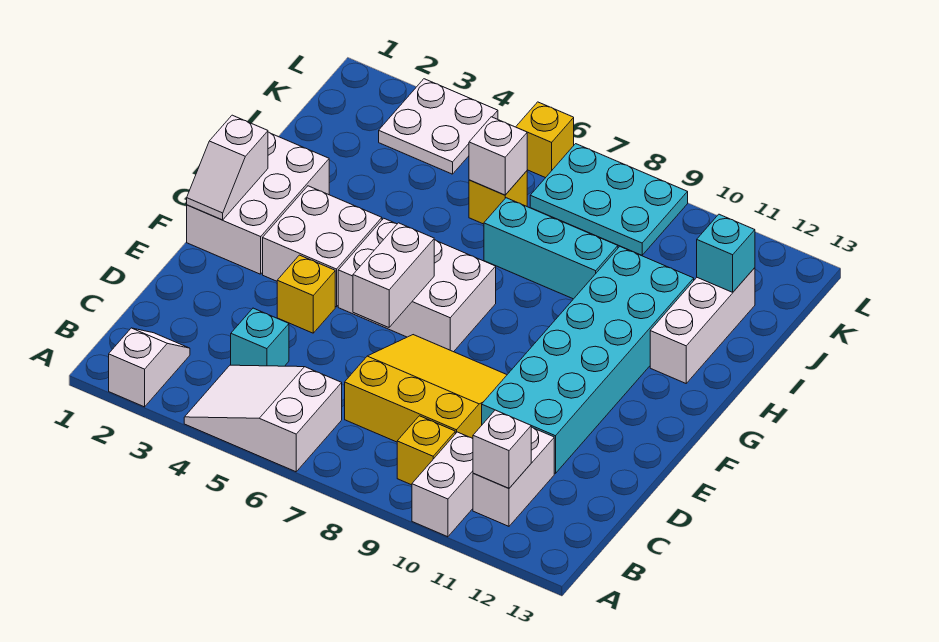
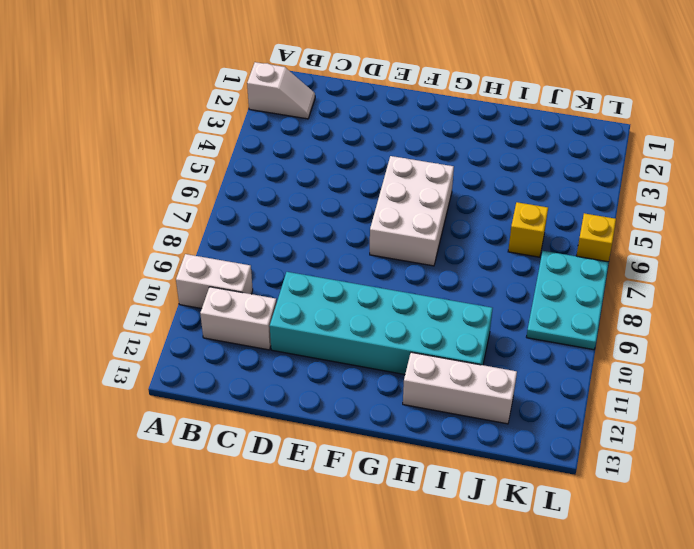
none -> white slope A4:B6 level 1 top 6
none -> yellow brick B9 level 1
none -> cyan brick C4 level 1

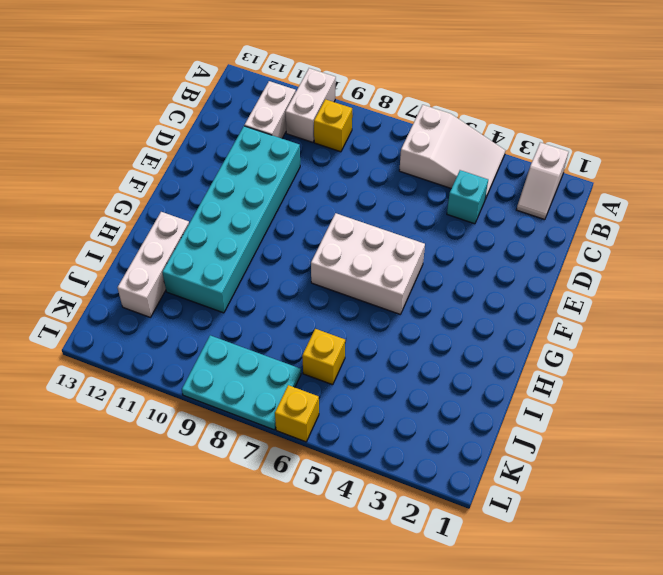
none -> yellow slope C7:E9 level 1 top C
none -> yellow brick E4 level 1
none -> white brick F1:H2 level 1

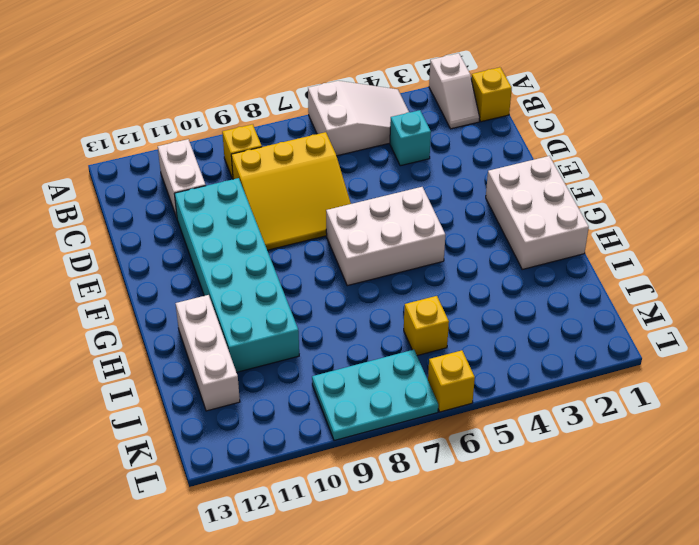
yellow brick B1 level 1 -> yellow brick E4 level 1
none -> white brick A10:B10 level 1
none -> white brick F3:G4 level 1
none -> cyan brick I7:I9 level 1

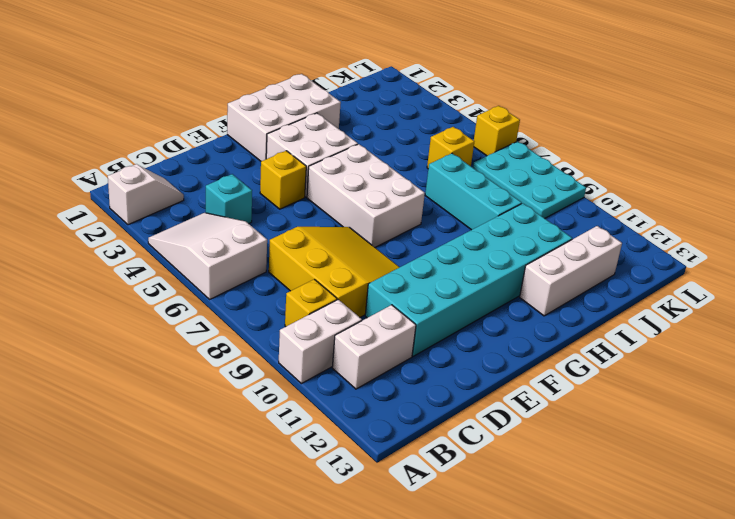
none -> white plate K3:L4 level 1
none -> white brick B11 level 2
none -> white brick E6:F6 level 2

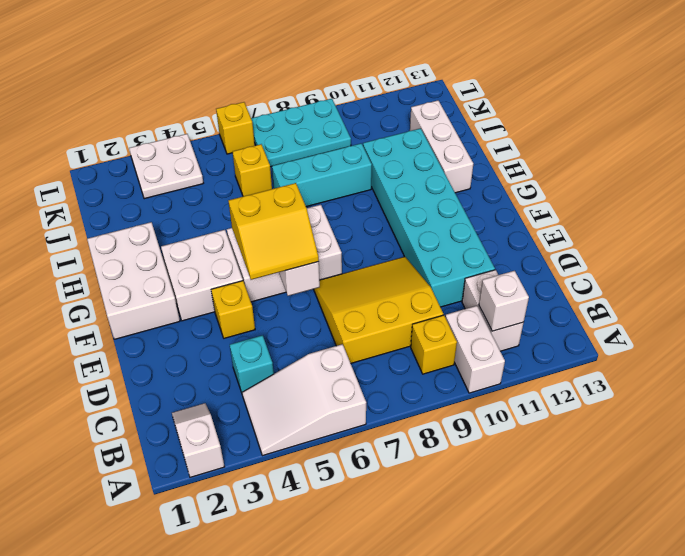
yellow slope E5:F6 level 3 top F -> none
none -> white slope F1:G1 level 2 top G
none -> white brick J6 level 2
none -> cyan brick J12 level 2

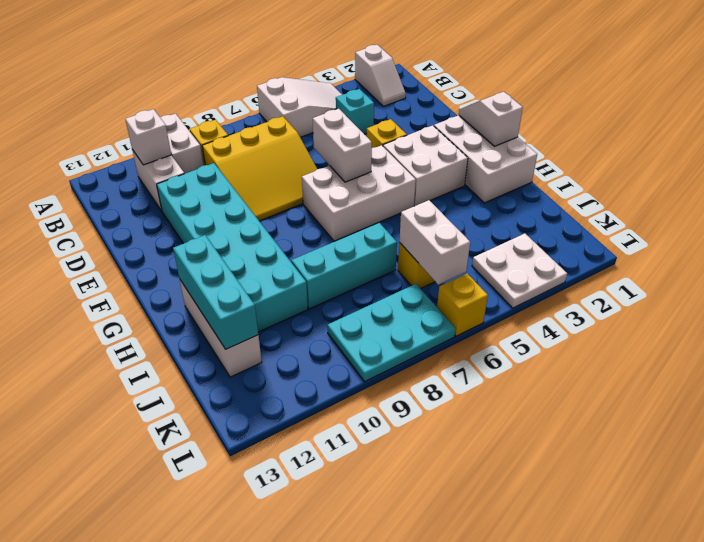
cyan brick H12:J12 level 2 -> cyan brick J12 level 2
white brick J6:K6 level 2 -> white brick J6 level 2

